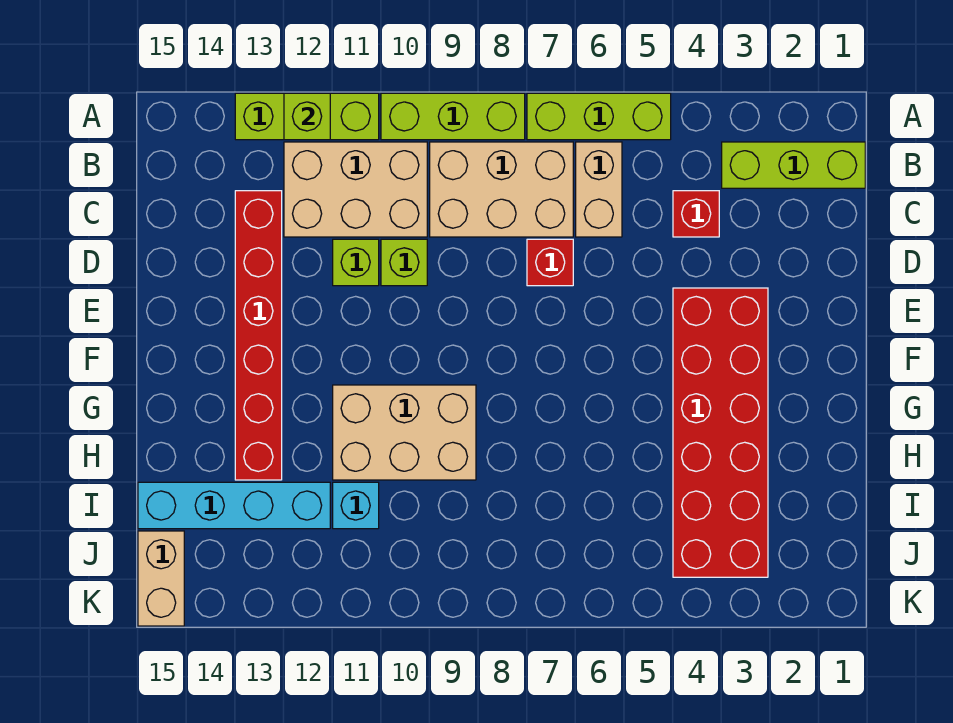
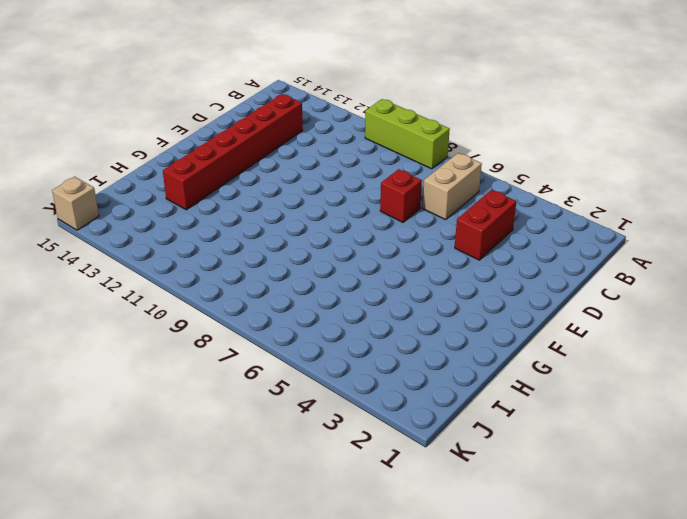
red brick C4:D4 level 1 -> red brick C4 level 1
tan brick K15 level 1 -> tan brick J15:K15 level 1
none -> lime brick A5:A7 level 1
none -> lime brick A11:A13 level 1
none -> lime brick B1:B3 level 1

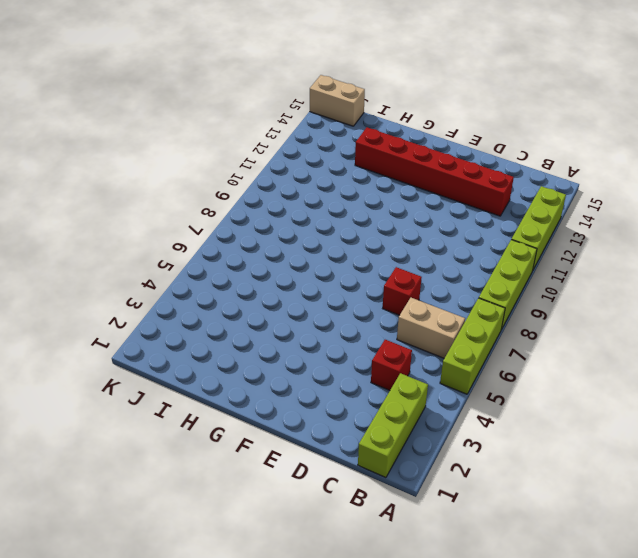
none -> tan brick B7:C9 level 1
none -> tan brick B10:C12 level 1
none -> lime brick D10 level 1

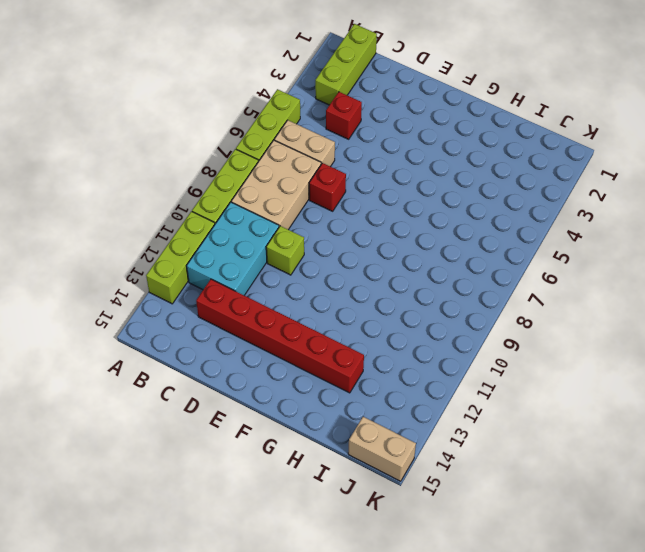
cyan brick B10:C12 level 1 -> tan brick B10:C12 level 1
none -> lime brick D11 level 1
none -> red brick E3:J4 level 1
none -> tan brick G9:H11 level 1

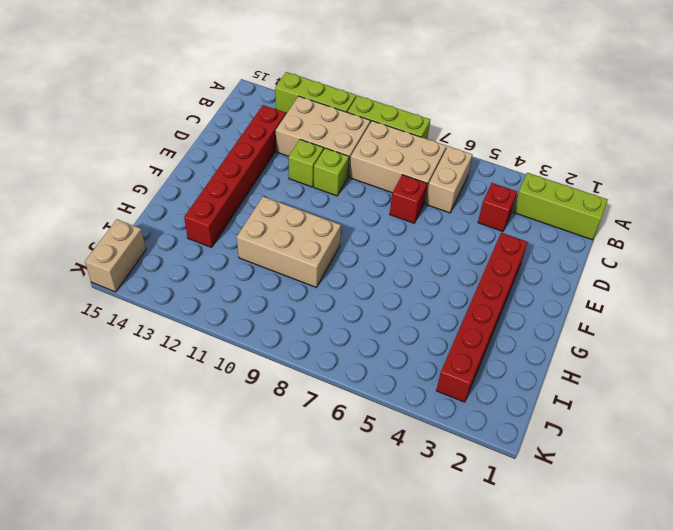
red brick E3:J3 level 1 -> red brick E3:J4 level 1
none -> lime brick A5:A7 level 1
none -> cyan brick I11 level 1
none -> cyan brick I12:I15 level 1

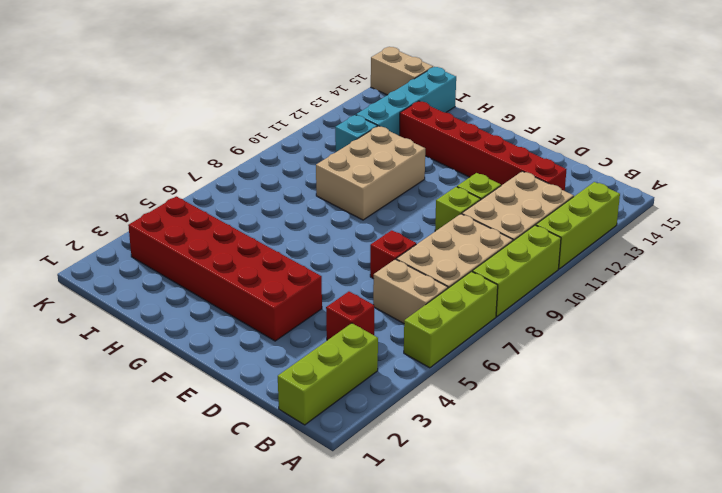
none -> lime brick A12 level 2

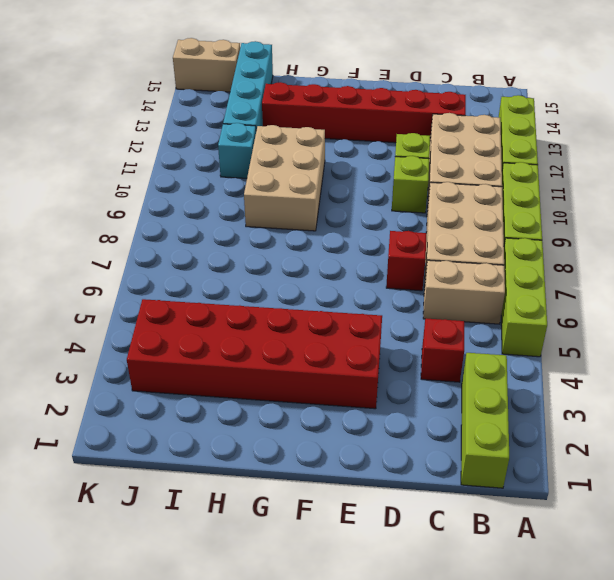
none -> lime brick A12 level 2

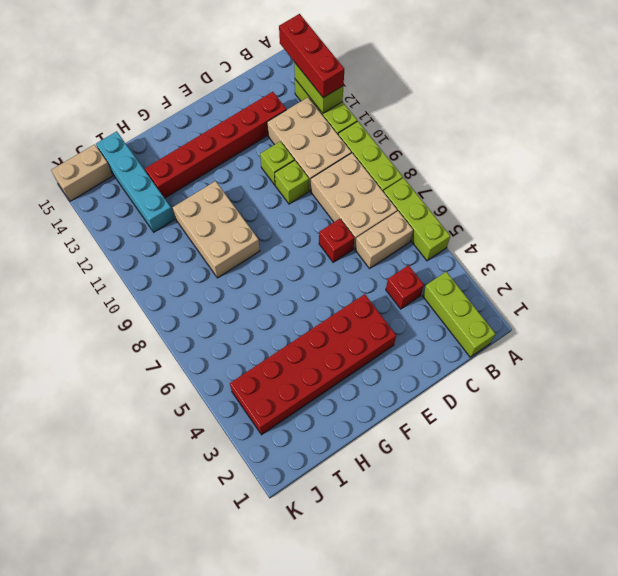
lime brick A12:A13 level 2 -> lime brick A12 level 2
red brick A12:A14 level 3 -> none
none -> cyan brick I11 level 1

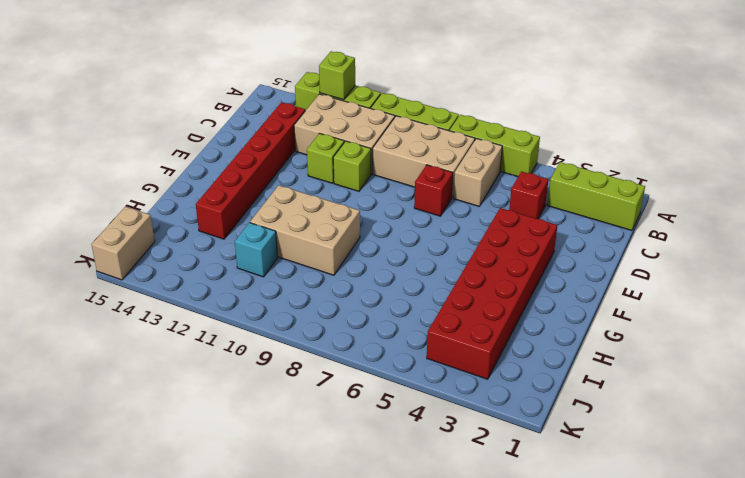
none -> cyan brick I12:I15 level 1

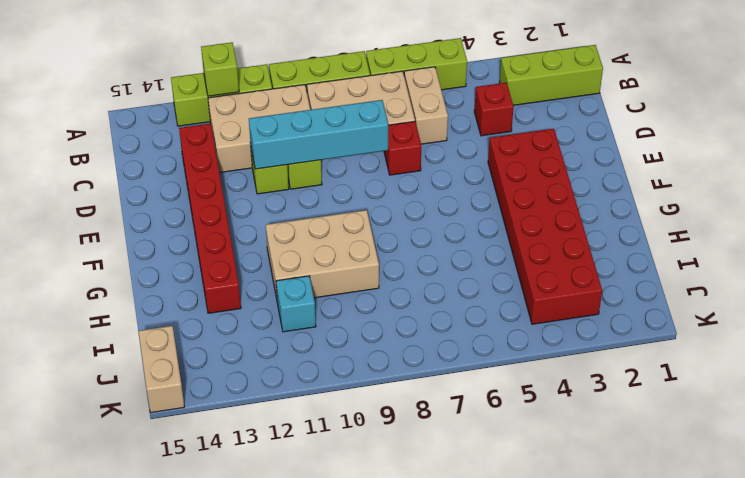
cyan brick D8:D11 level 2 -> cyan brick I12:I15 level 1

